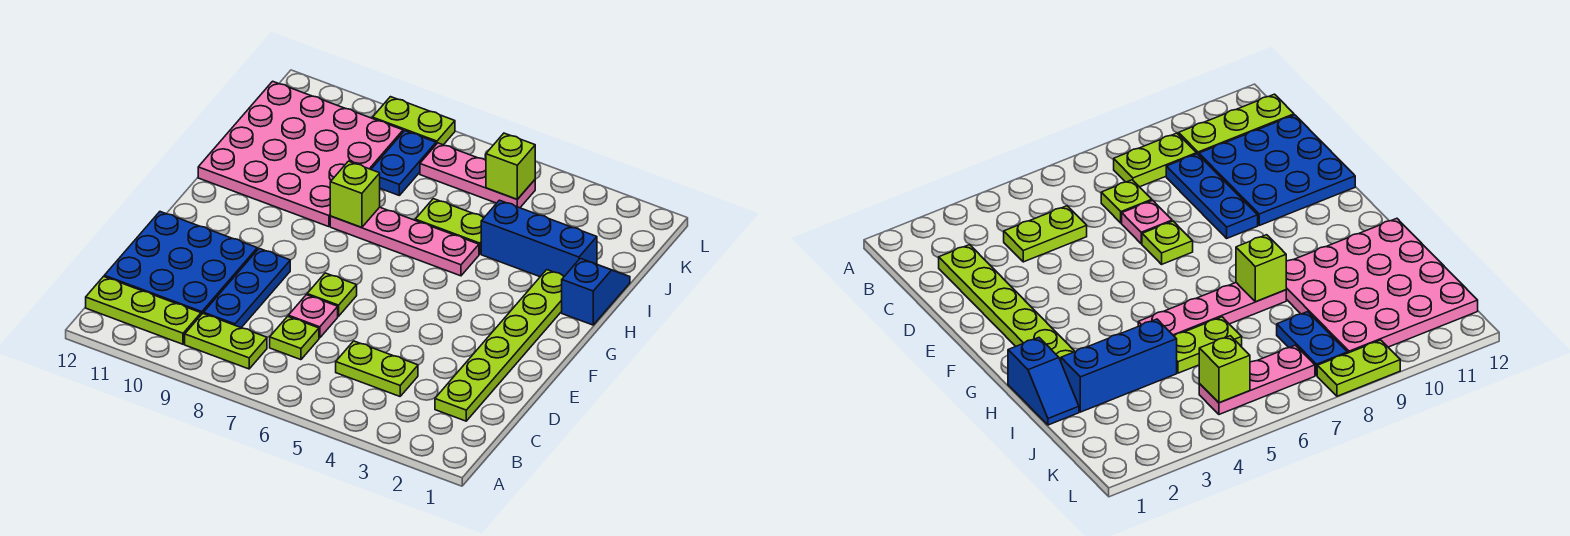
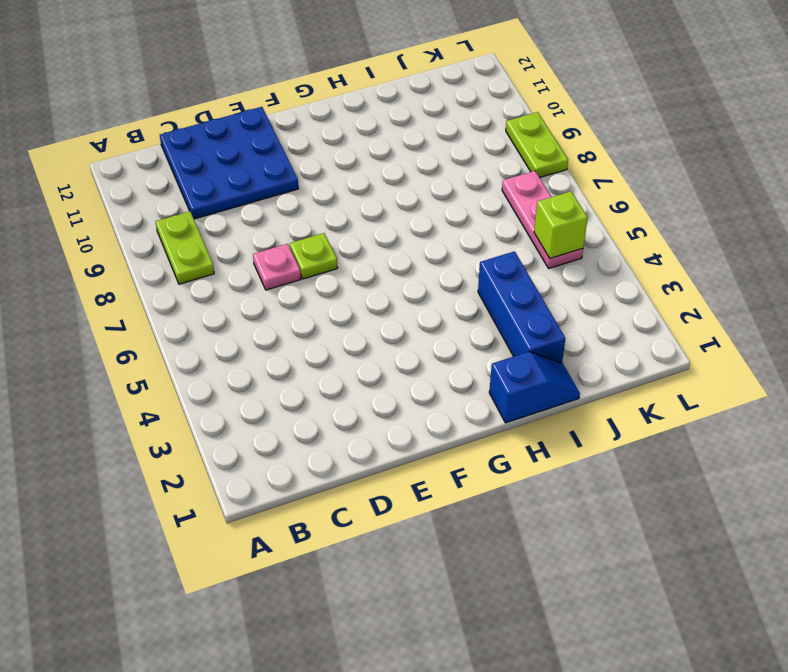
none -> lime plate B10:B12 level 1
none -> lime plate C2:H2 level 1
none -> lime plate C4:C5 level 1

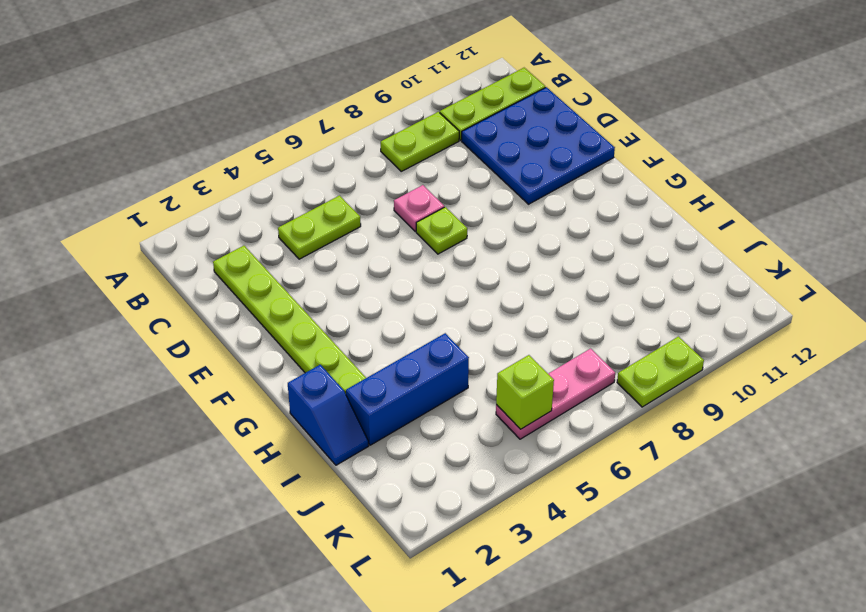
none -> lime plate C7 level 1
none -> blue plate C9:E9 level 1
none -> pink plate H5:H8 level 1

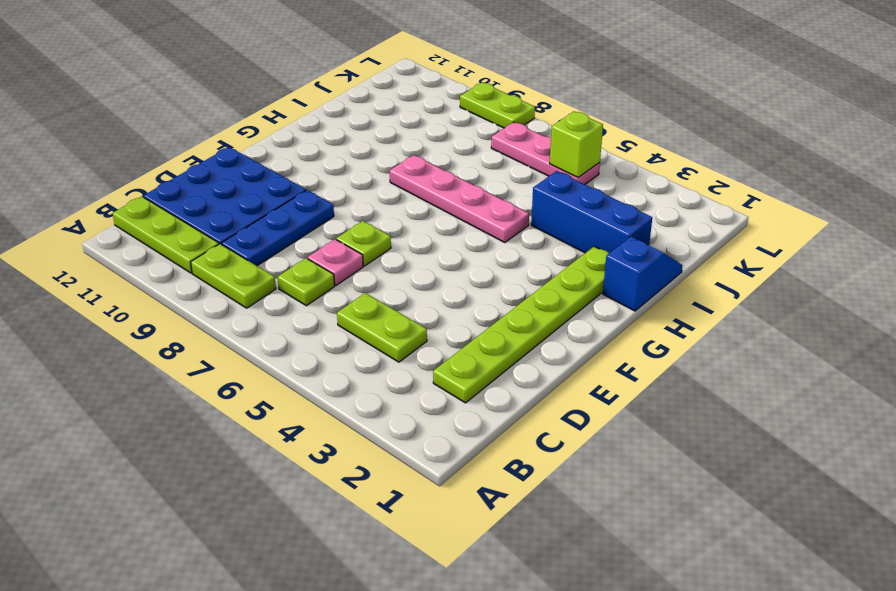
none -> pink plate H9:K12 level 1
none -> lime plate I5:I6 level 1
none -> blue plate J8:K8 level 1

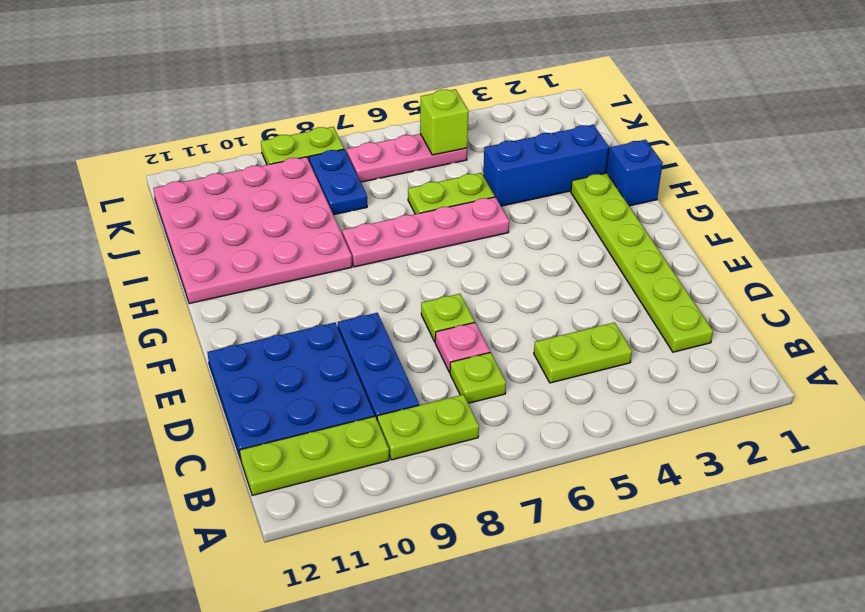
none -> lime brick H8 level 2

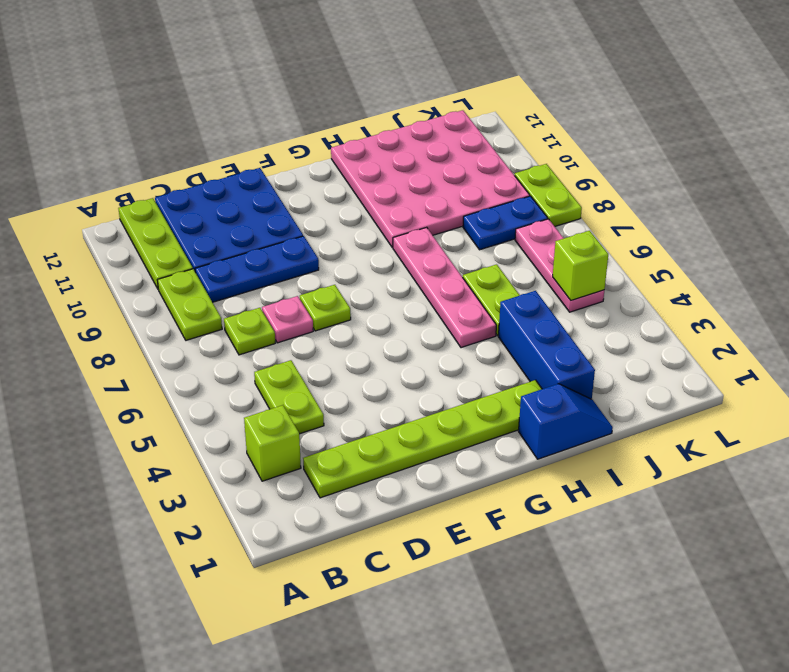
lime brick B3 level 1 -> lime brick H8 level 2

